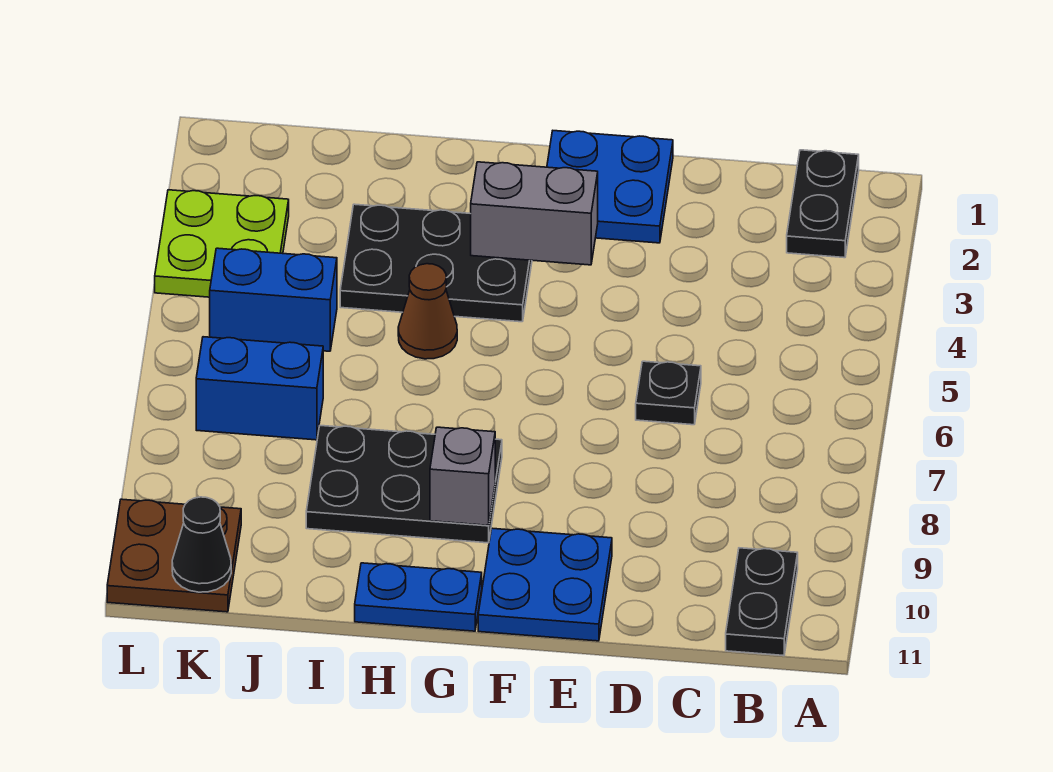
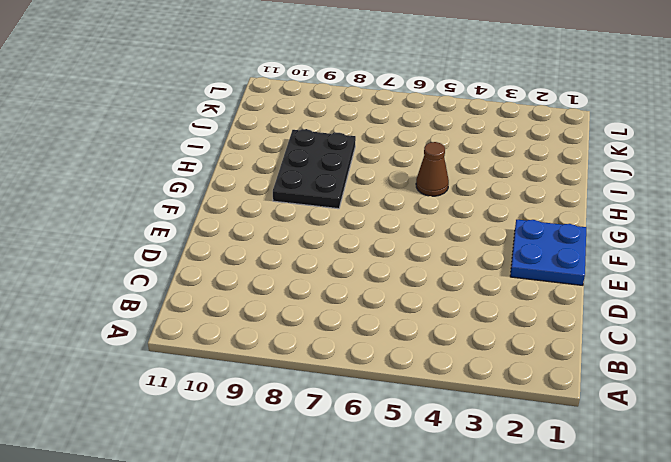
none -> black plate B1:B2 level 1
none -> black plate B10:B11 level 1
none -> black plate D6 level 1

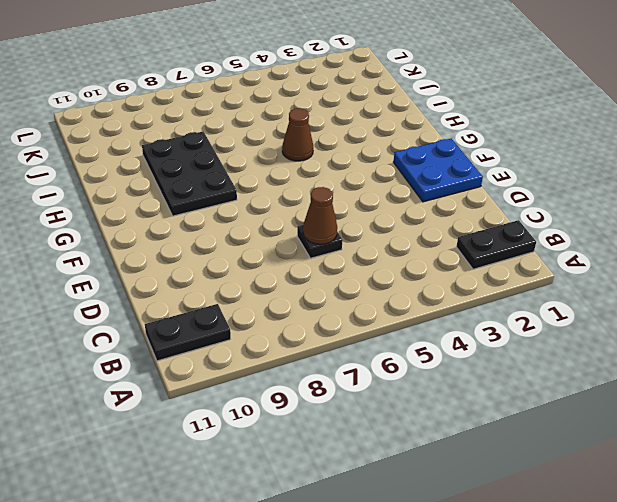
brown cone D6 level 2 -> none
none -> blue plate E10:F11 level 1
none -> black plate G3:I4 level 1
none -> blue plate G11:H11 level 1

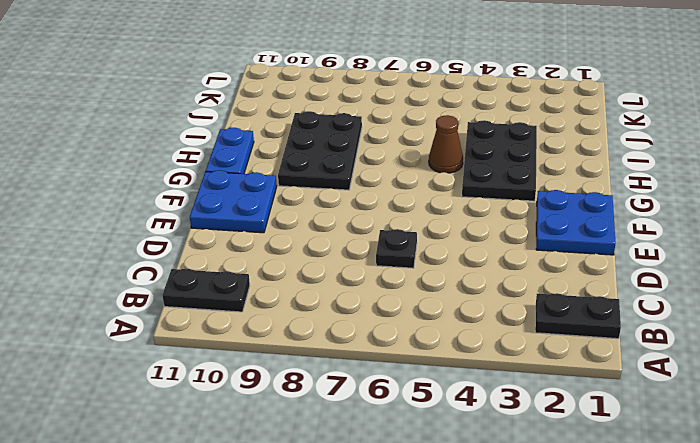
none -> blue brick J5:K5 level 1
none -> blue brick J7:K7 level 1
none -> lime plate K3:L4 level 1

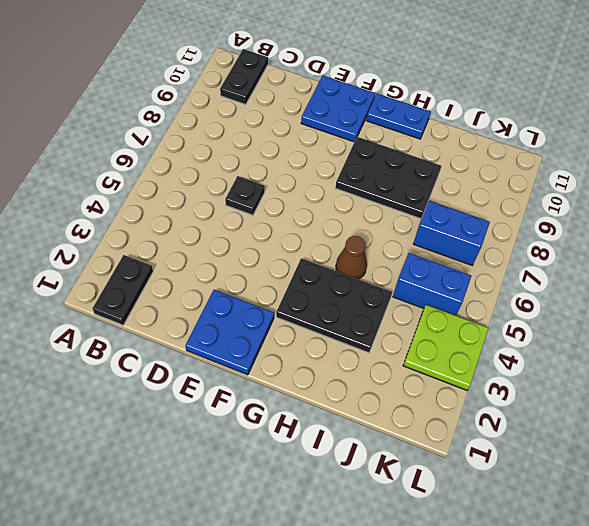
none -> brown plate K10:L11 level 1
none -> grey brick F3:G3 level 2
none -> grey brick G9 level 2

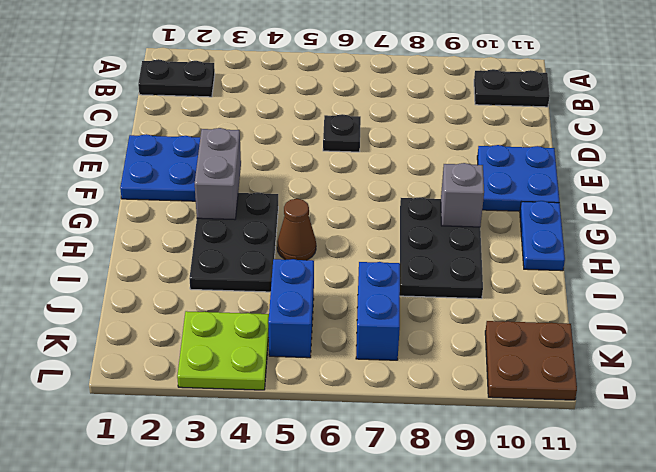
none -> black cone K11 level 2

